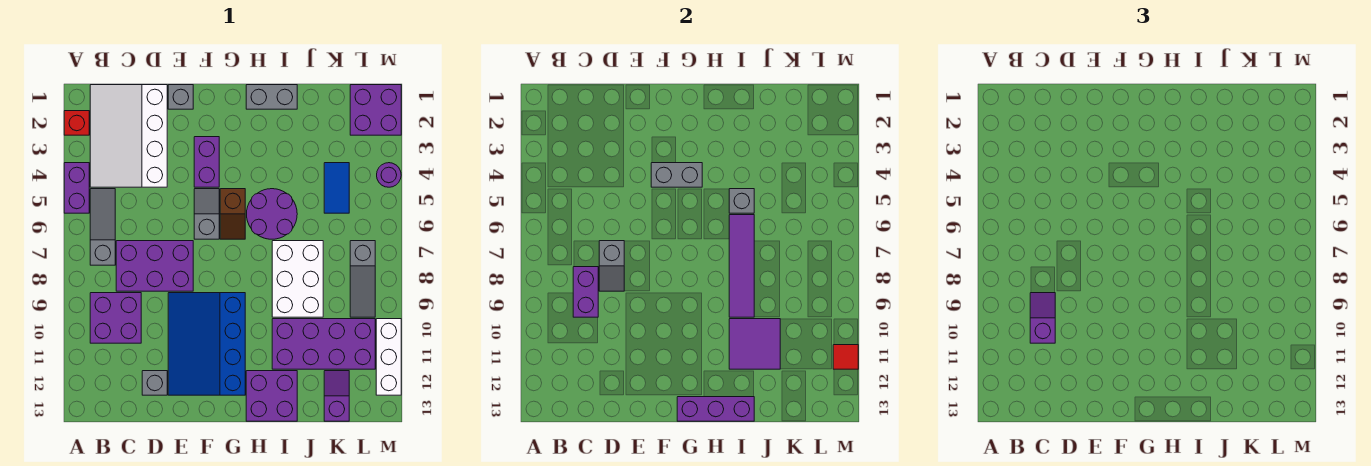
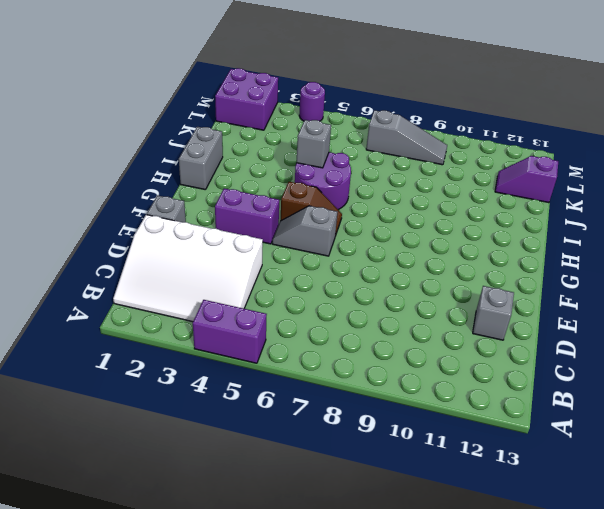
none -> red brick A2 level 1
none -> grey slope B5:B7 level 1 top 7
none -> purple brick B9:C10 level 1
none -> purple brick C7:E8 level 1

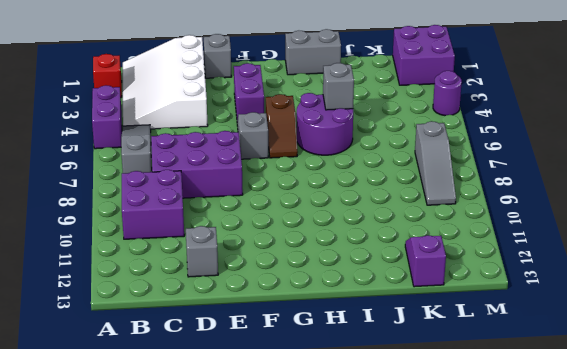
none -> blue slope E9:G12 level 1 top G
none -> purple brick H12:I13 level 1
none -> white brick I7:J9 level 1
none -> purple brick I10:L11 level 1

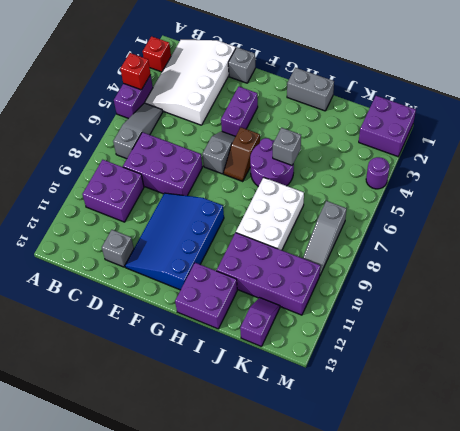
red brick A4 level 2 -> none
none -> blue tile K4:K5 level 1
none -> white brick M10:M12 level 1
none -> purple brick C8:C9 level 2
none -> grey slope D7:D8 level 2 top 7

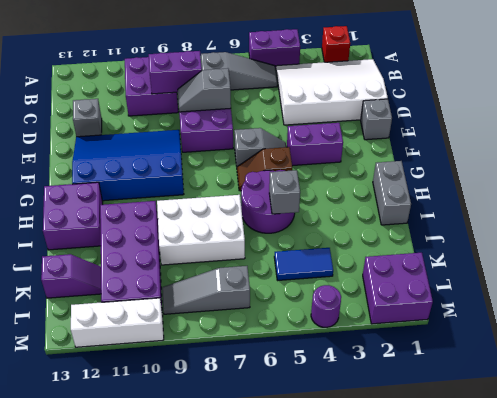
none -> grey brick F4:G4 level 2
none -> purple brick G13:I13 level 2
none -> purple tile I6:I9 level 2
none -> purple tile I10:J11 level 2

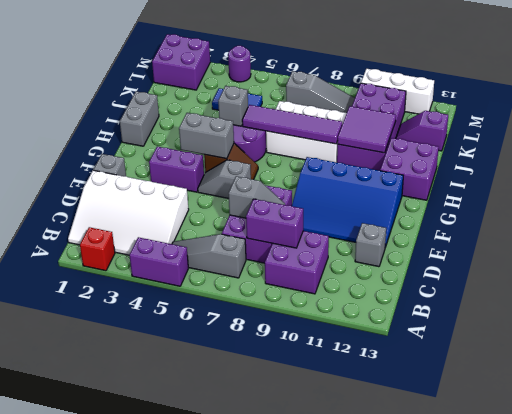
grey brick G4:G5 level 2 -> grey brick F4:G4 level 2
none -> purple brick G13:I13 level 2
none -> red tile M11 level 2
none -> purple slope C9:C10 level 3 top 10

